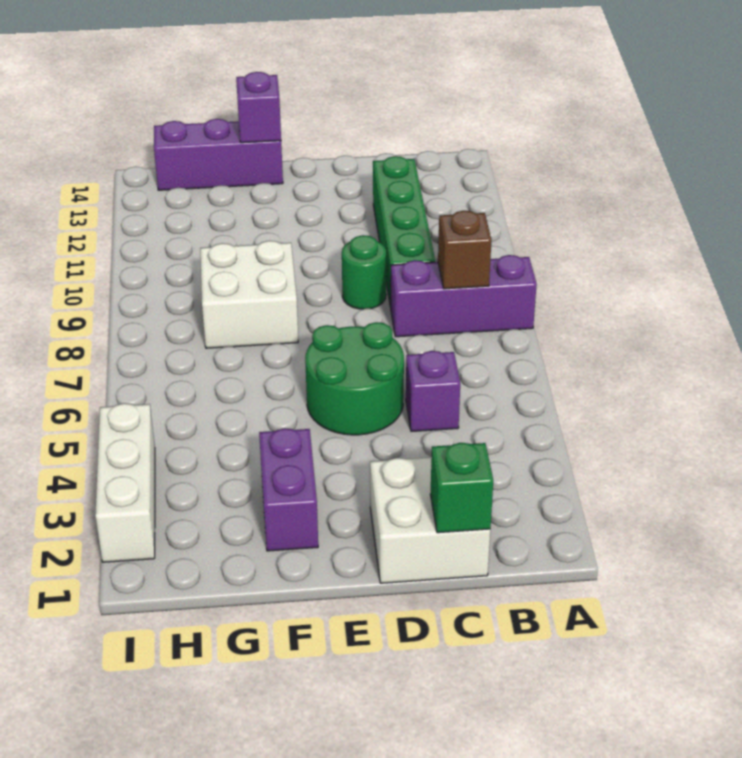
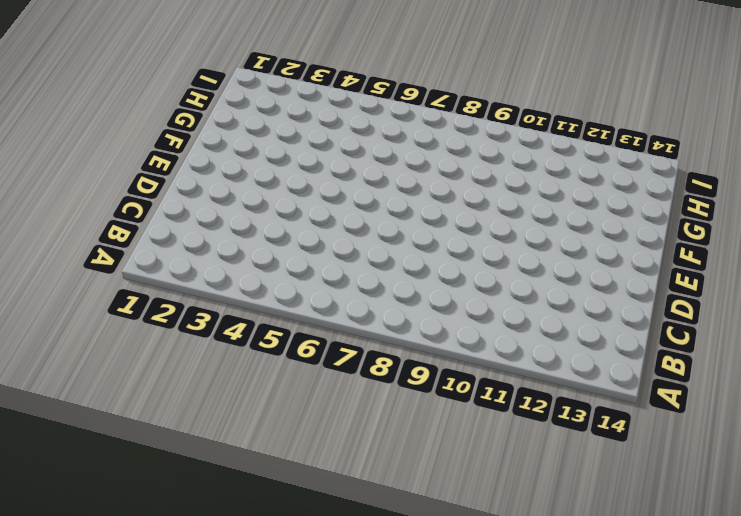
none -> purple brick A8:C8 level 1
none -> white brick C1:D2 level 1
none -> purple brick C5 level 1

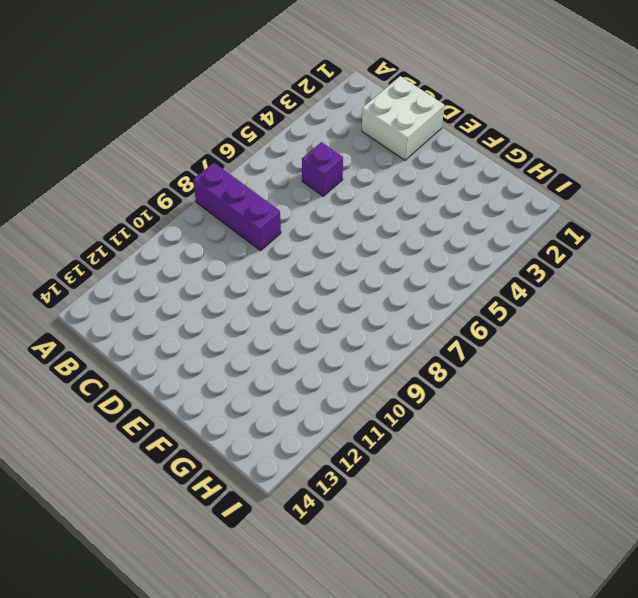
none -> green brick C9:C12 level 1
none -> green round brick D5:E6 level 1
none -> green round brick D9 level 1

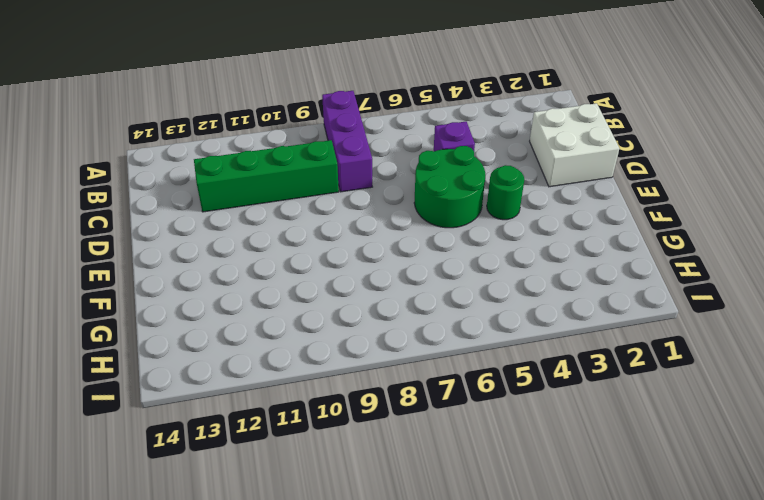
green round brick E4 level 1 -> green round brick D9 level 1
none -> purple brick F2:F3 level 1
none -> white brick F8:G9 level 1
none -> purple brick F14:H14 level 1

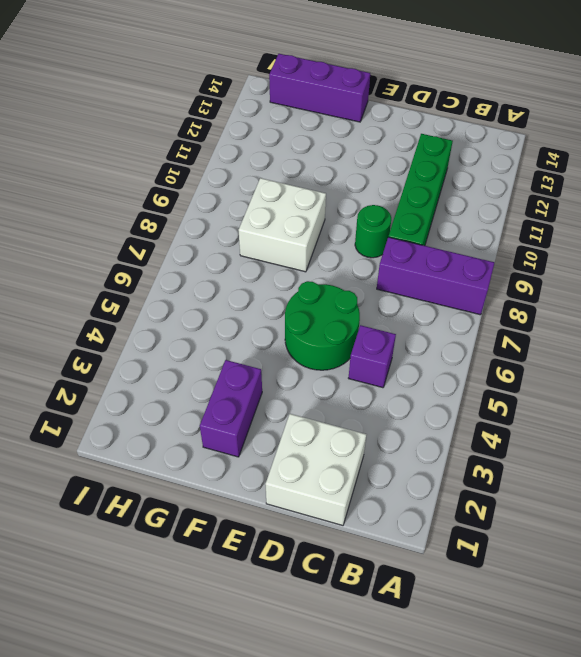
none -> white brick I2:I4 level 1
none -> brown brick B8 level 2
none -> green brick C1 level 2

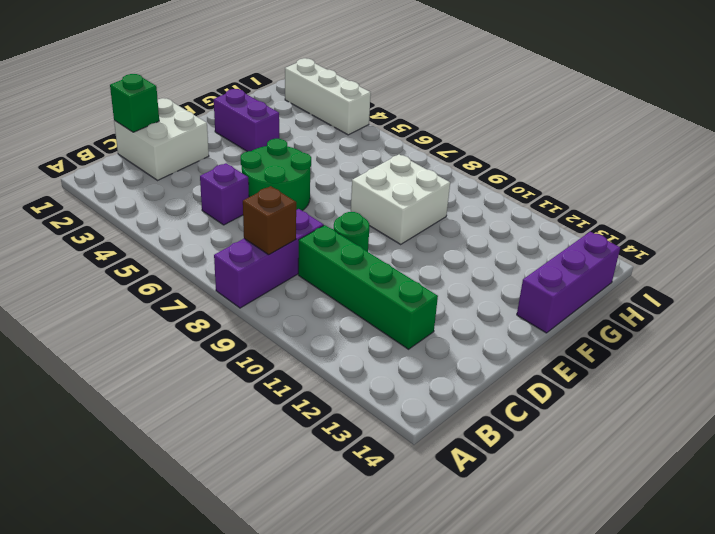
none -> purple brick F14 level 2

